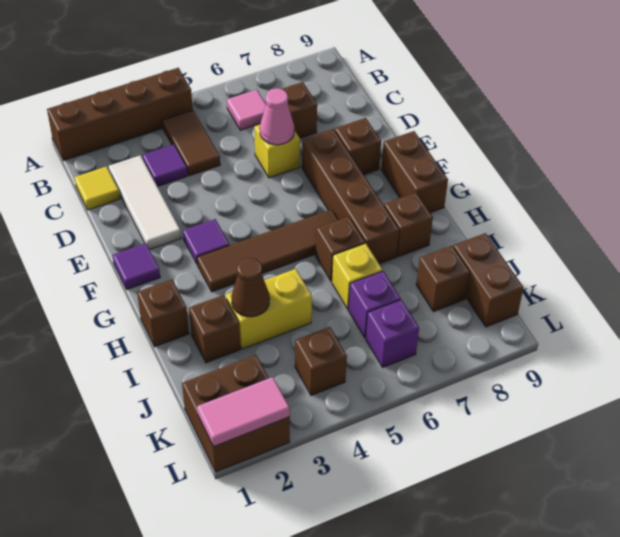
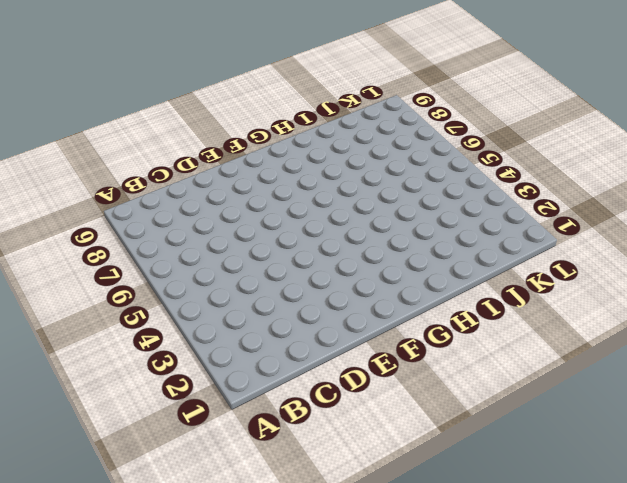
none -> brown brick A1:A4 level 1
none -> brown tile B4:C4 level 1
none -> pink tile B6 level 1

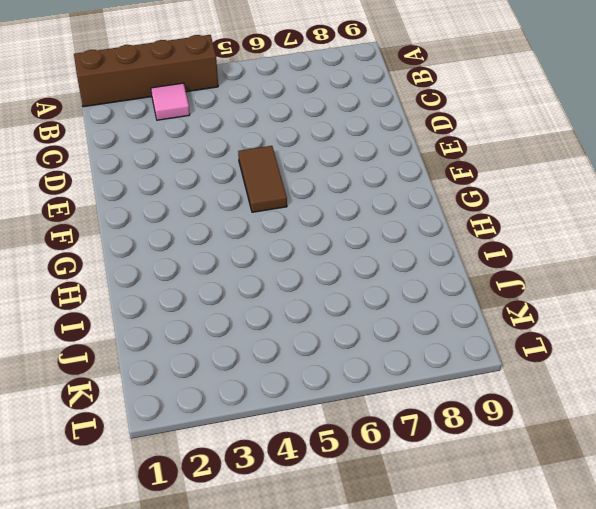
pink tile B3 level 1 -> pink tile B6 level 1
brown tile E5:F5 level 1 -> brown tile B4:C4 level 1
none -> yellow tile C1 level 1
none -> white tile C2:E2 level 1
none -> purple tile C3 level 1

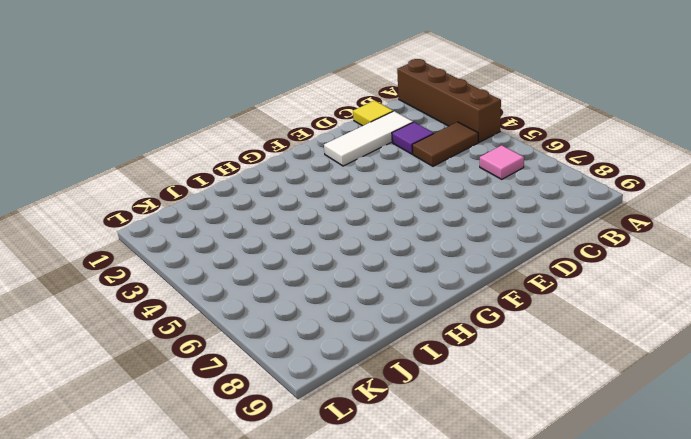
none -> brown brick C7 level 1
none -> yellow brick D6 level 1
none -> brown brick E7:H7 level 1

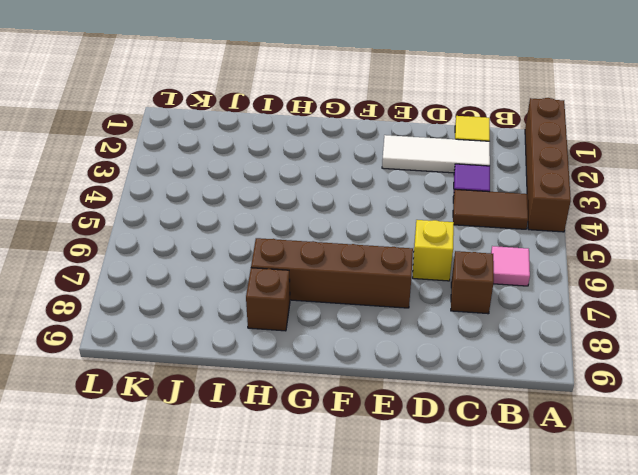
none -> brown brick E8 level 1
none -> purple tile F1 level 1
none -> purple tile F3 level 1

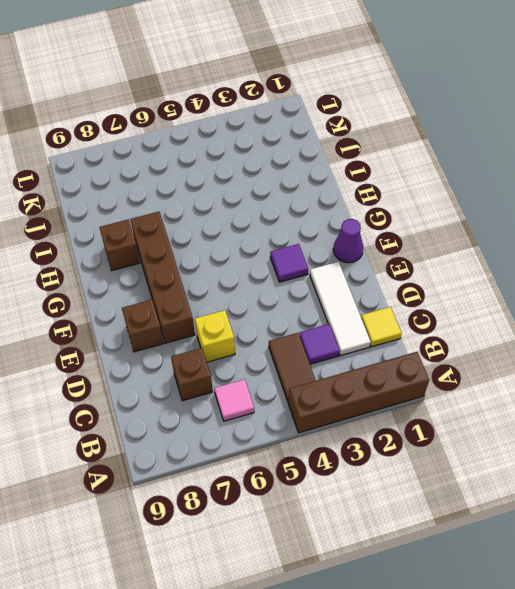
purple cone F1 level 1 -> purple tile F1 level 1
none -> brown brick F9:G9 level 1
none -> brown tile G3:G6 level 1
none -> brown brick H1 level 1

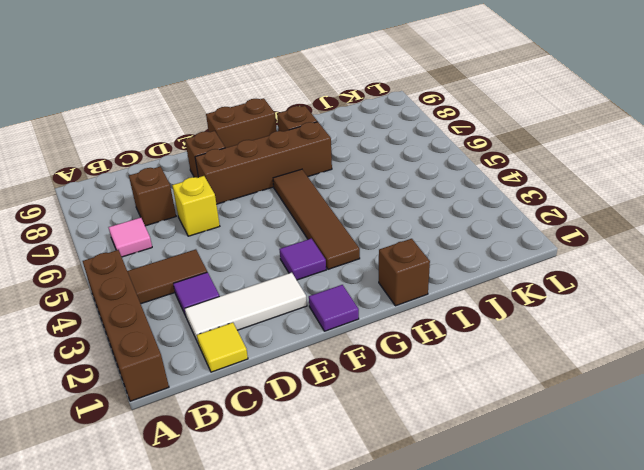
none -> brown brick H6 level 1
none -> brown brick I2 level 1
none -> yellow brick I3:I4 level 1

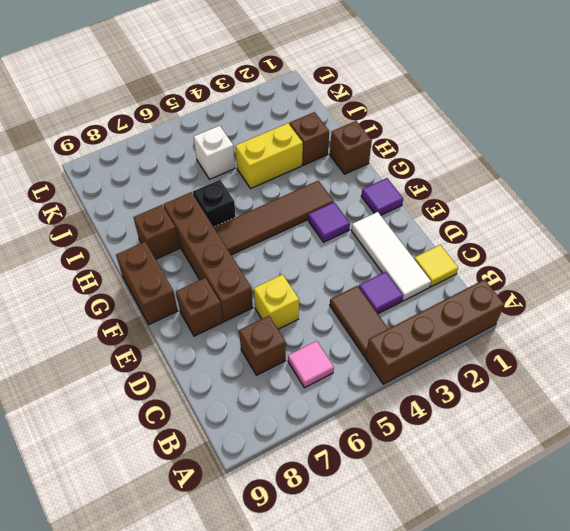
black brick H6 level 1 -> brown brick H6 level 1
white brick J5 level 1 -> none
none -> yellow brick I6 level 1
none -> purple brick J6 level 1
none -> brown brick J8 level 1

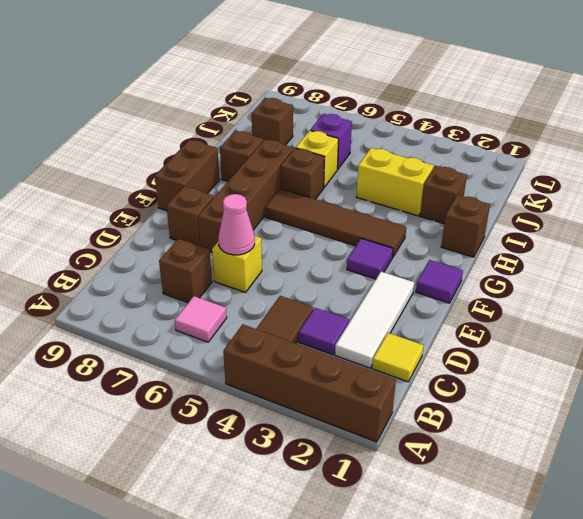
none -> brown brick J9:K9 level 1
none -> brown brick K1:L2 level 1
none -> brown brick K4 level 1

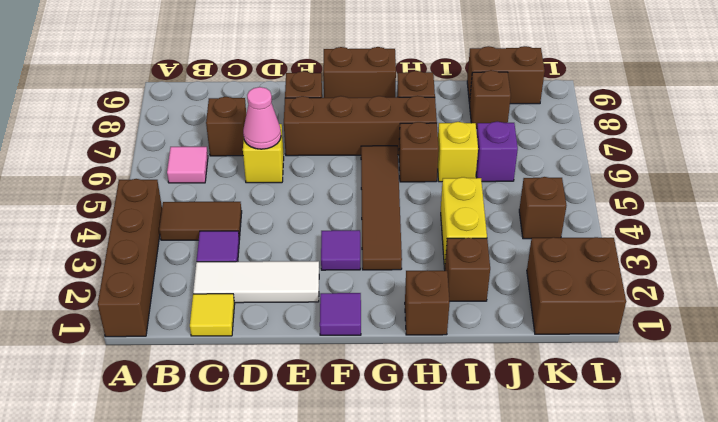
none -> purple brick K6 level 1
none -> brown cone I3 level 2
none -> pink tile L1:L2 level 2

